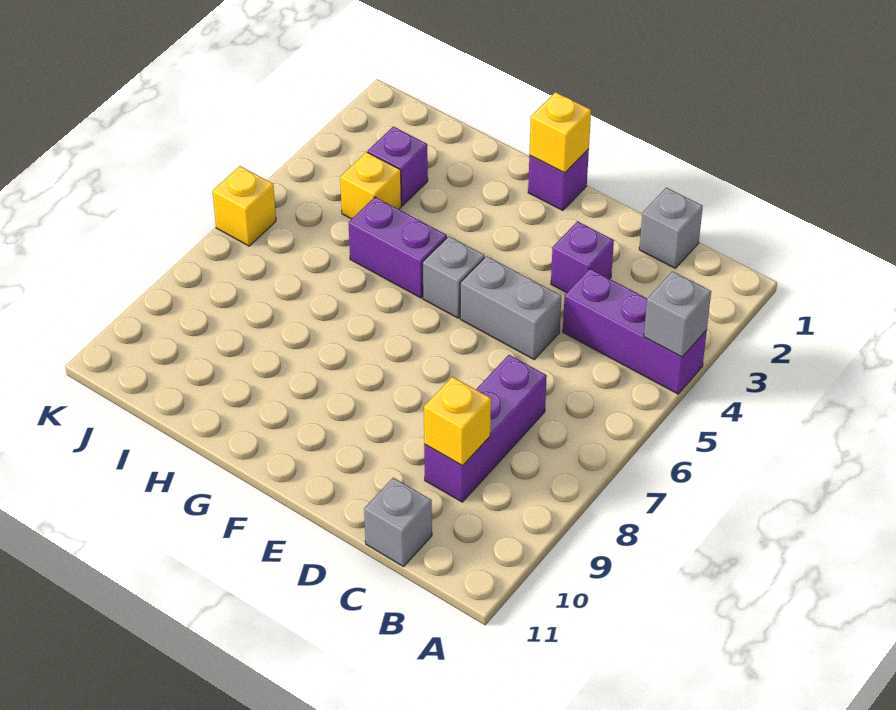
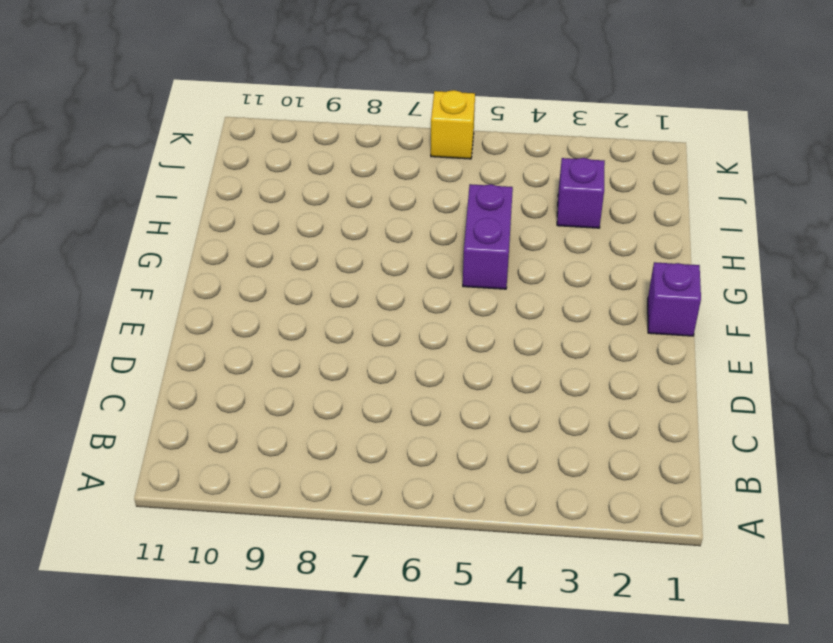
none -> purple brick A4:C4 level 1
none -> grey brick C1 level 1
none -> purple brick C7:C9 level 1

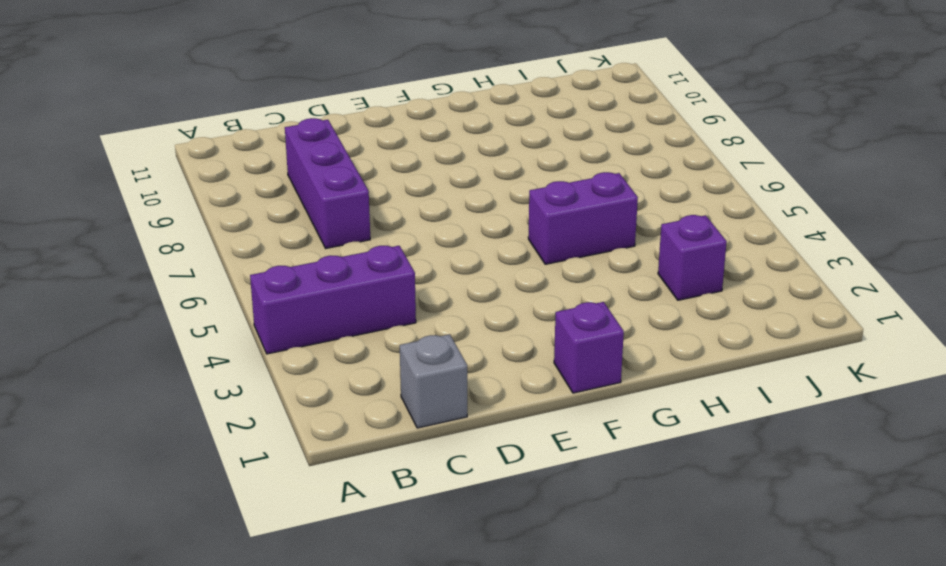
none -> grey brick C11 level 1
none -> purple brick D3 level 1
none -> grey brick D5:E5 level 1

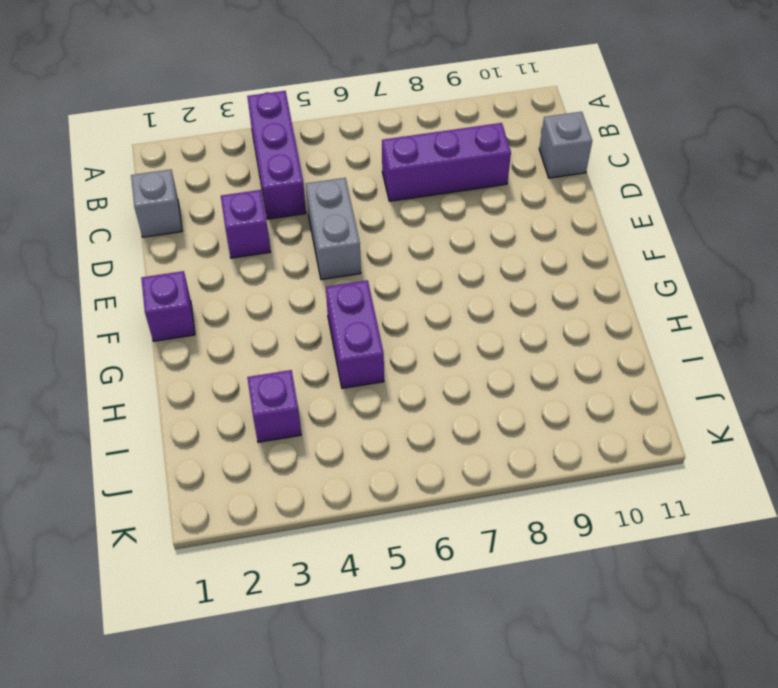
none -> grey brick F5 level 1
none -> yellow brick I4 level 1
none -> yellow brick K6 level 1

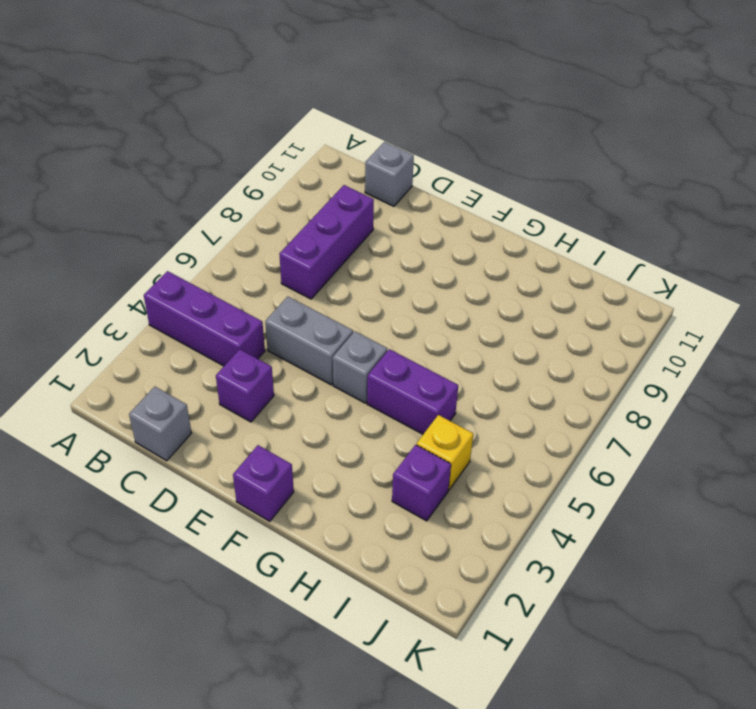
none -> yellow brick K6 level 1
none -> grey brick A4 level 2
none -> yellow brick C9 level 2

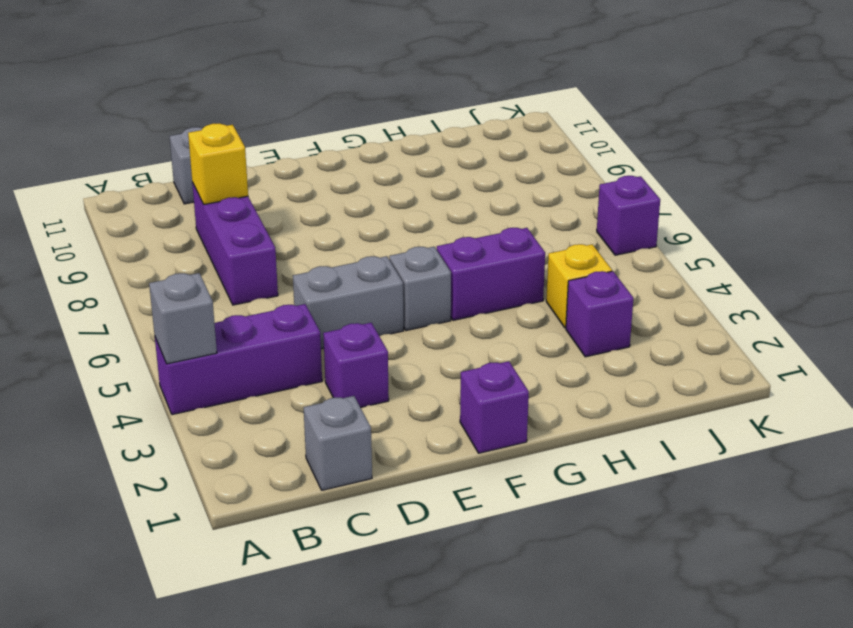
purple brick K6 level 1 -> yellow brick K6 level 1
none -> yellow brick F1 level 2

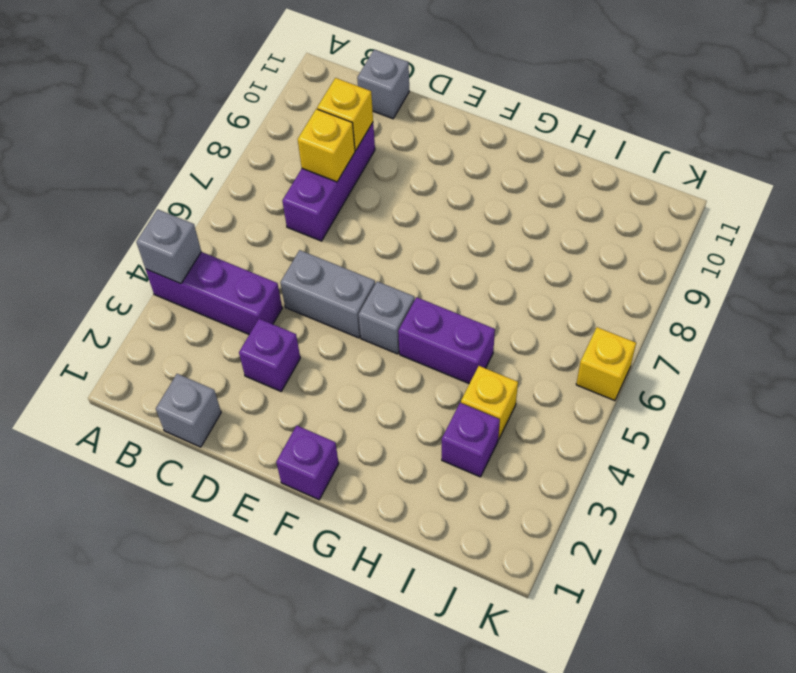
yellow brick C8 level 2 -> yellow brick F1 level 2

